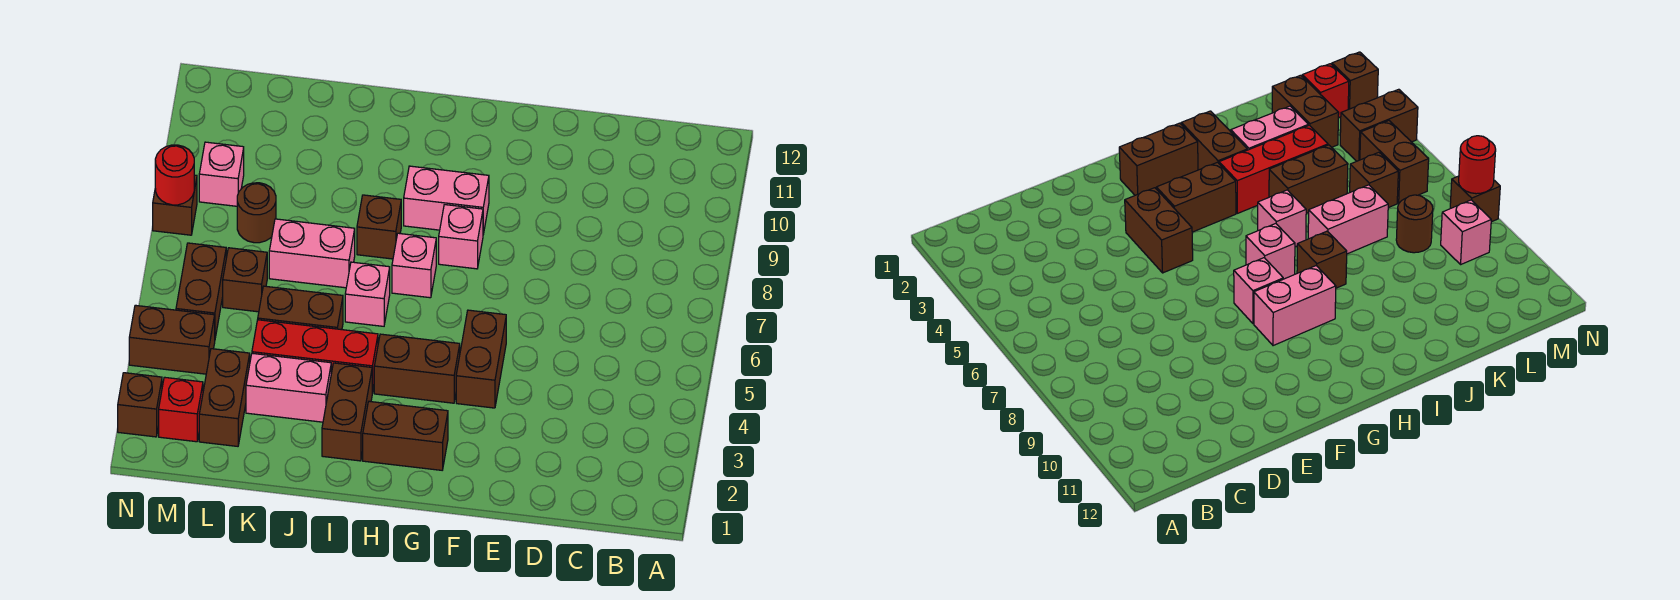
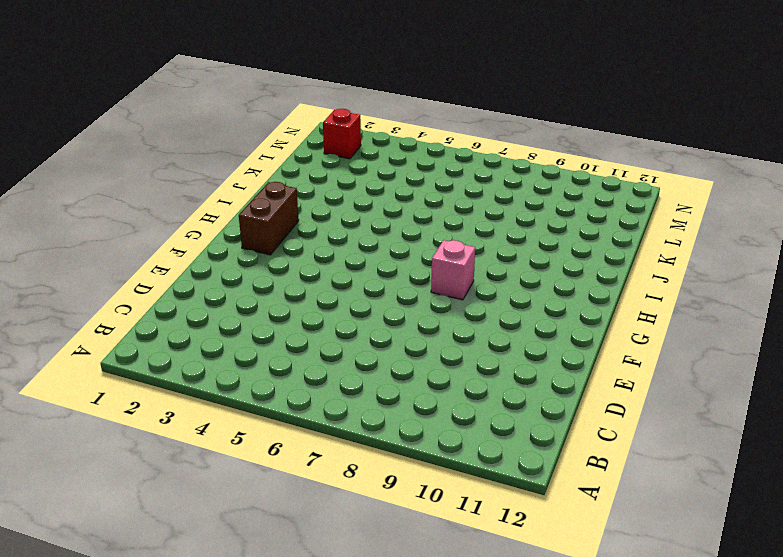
none -> brown brick F4:F5 level 1
none -> brown brick G4:H4 level 1
none -> pink brick G9:H9 level 1

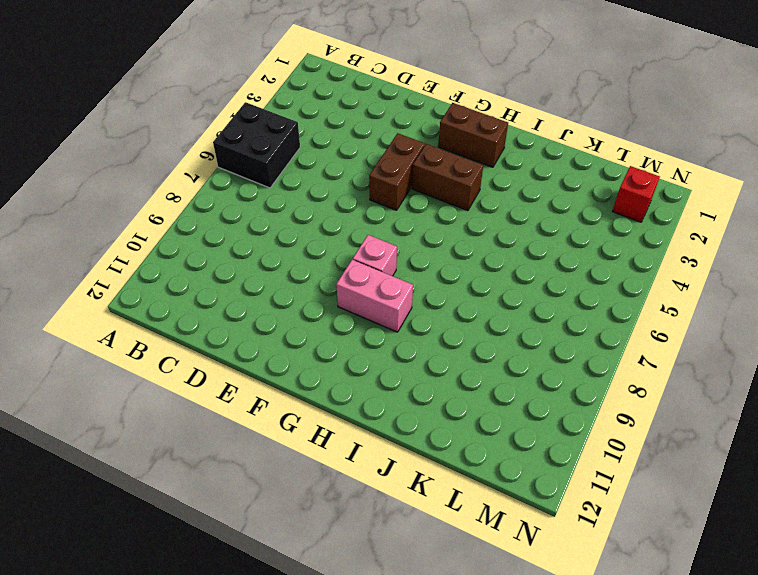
black brick A5:B6 level 1 -> none
none -> pink brick H7 level 1
none -> brown brick I2:I3 level 1
none -> red brick I4:K4 level 1

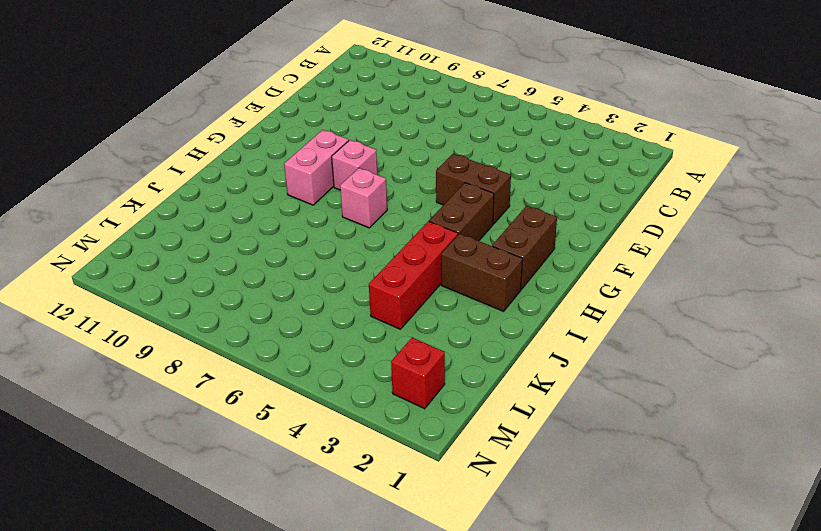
none -> pink brick I6 level 1
none -> brown brick I8 level 1
none -> pink brick J3:K3 level 1

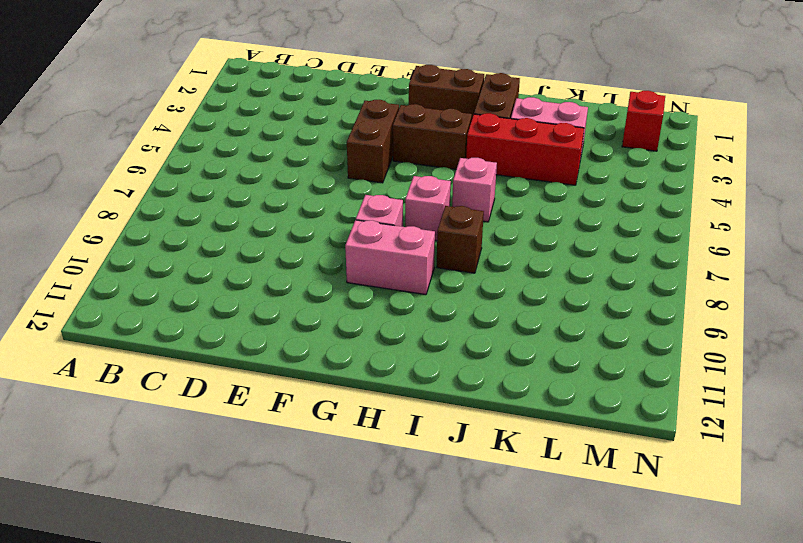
none -> brown brick J5:K5 level 1
none -> pink brick J7:K7 level 1
none -> brown brick L2:L3 level 1

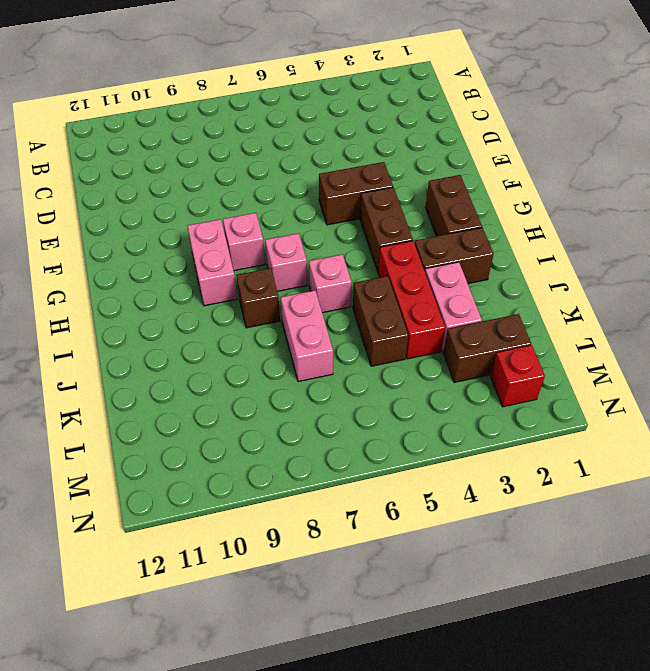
none -> brown brick L6 level 1
none -> brown round brick L8 level 1
none -> brown brick M4:N4 level 1

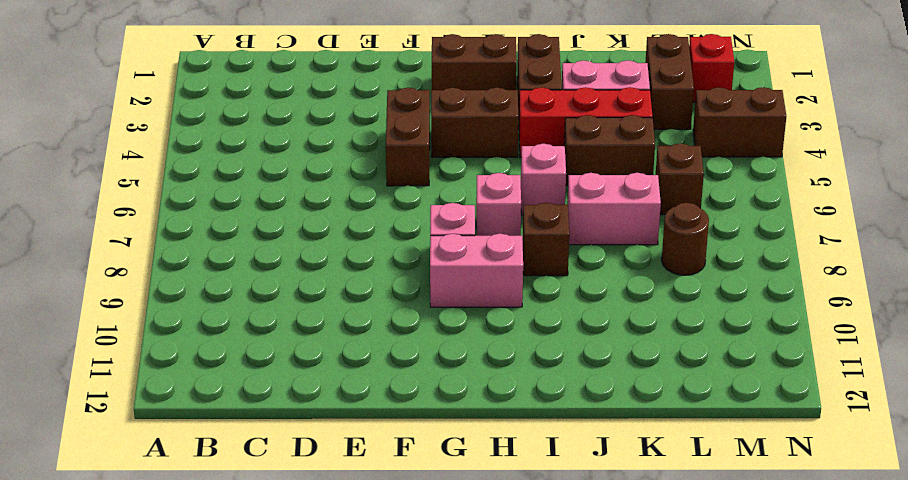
none -> brown brick M5:M6 level 1
none -> pink brick M9 level 1
none -> brown brick N2 level 1

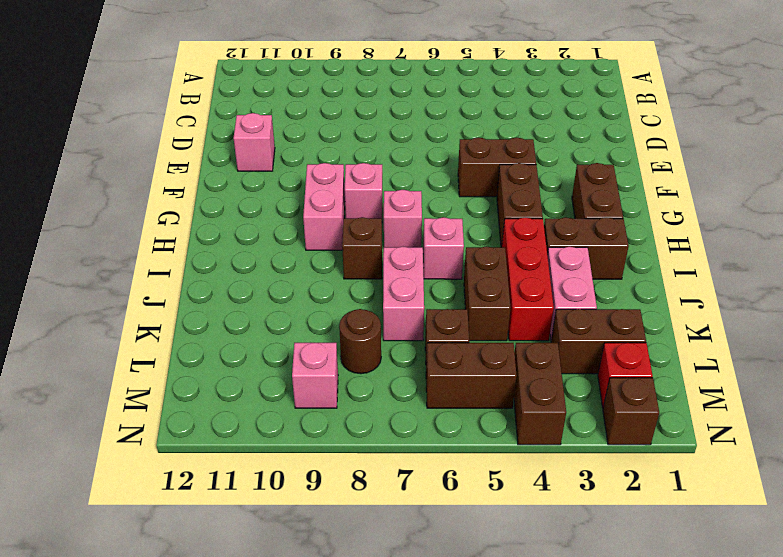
pink brick E11 level 1 -> none
none -> brown brick N8 level 1
none -> red round brick N8 level 2

